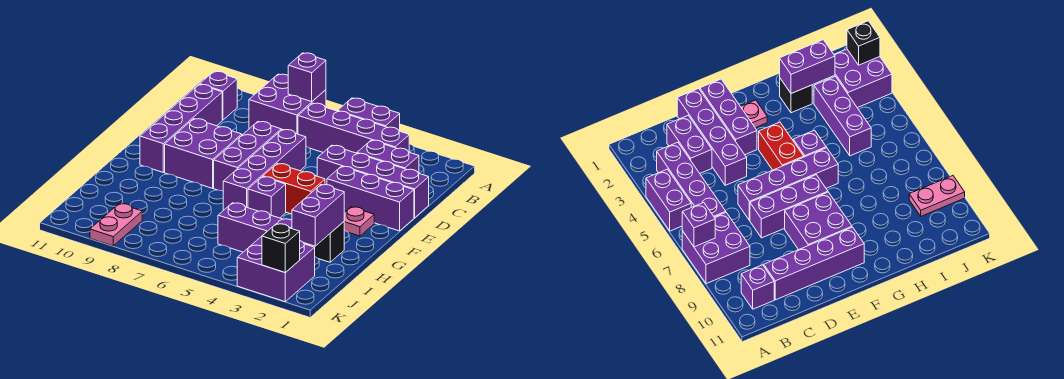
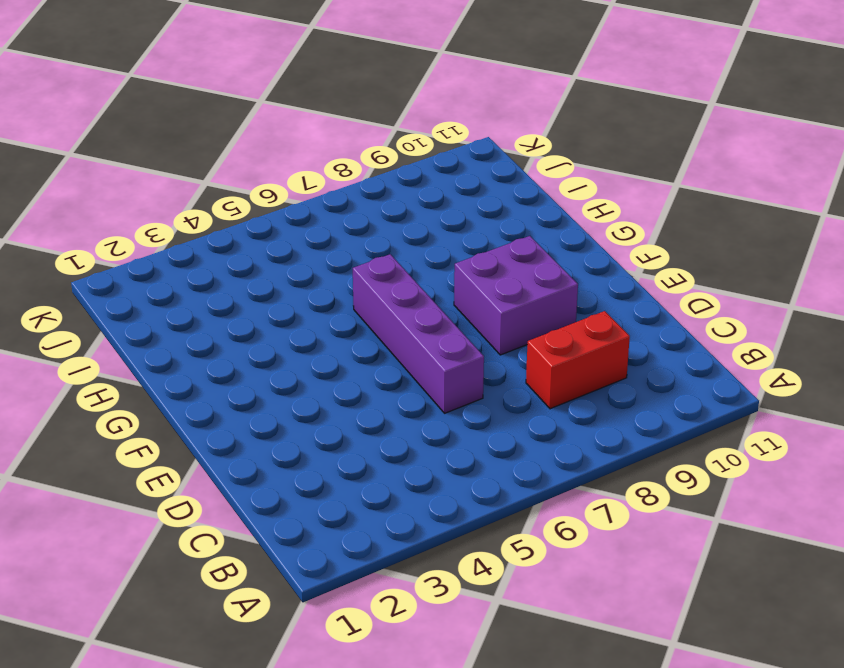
red brick C8:C9 level 1 -> red brick F4:F5 level 1
none -> purple brick A4:A5 level 1
none -> purple brick A7:B8 level 1
none -> purple brick B3:B6 level 1

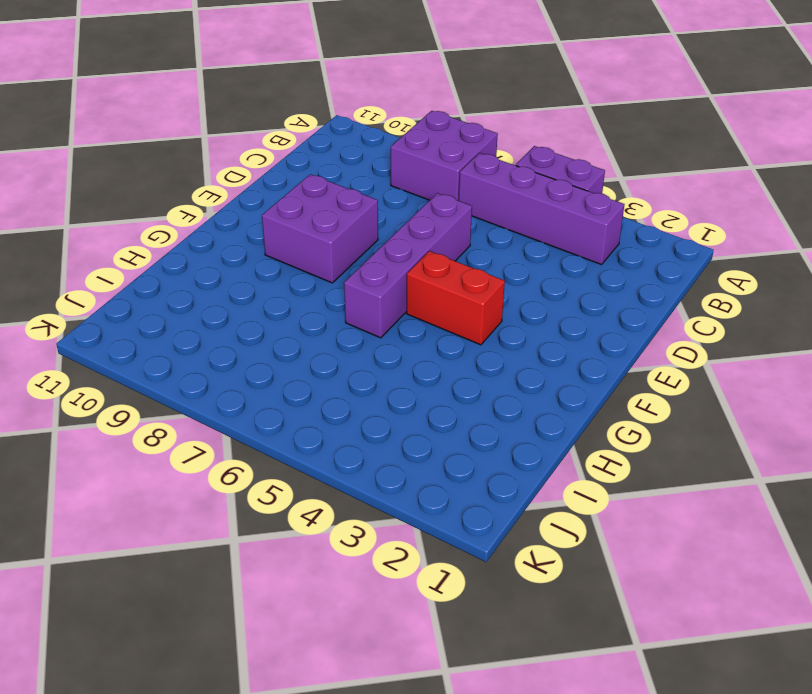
none -> purple brick B10 level 1
none -> purple brick C2:C3 level 1
none -> purple brick C10:F10 level 1

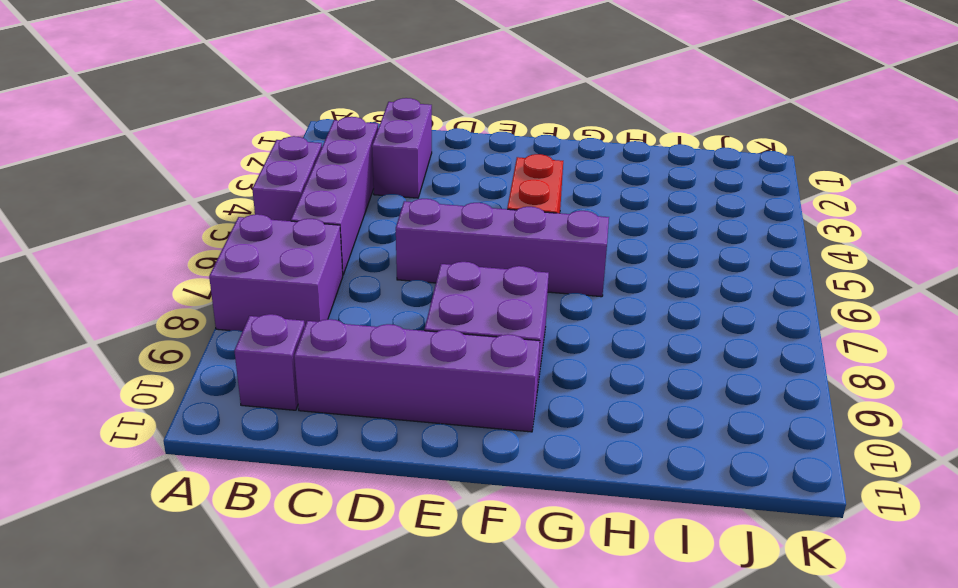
none -> purple brick D1:D4 level 1
none -> purple brick D7:F7 level 1
none -> purple brick E1:E3 level 1

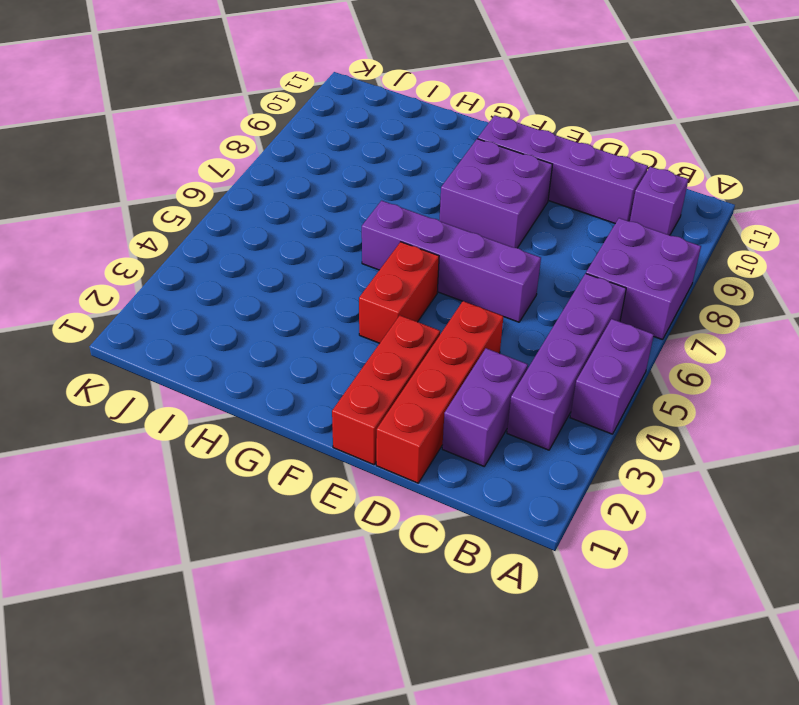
red brick D1:D4 level 1 -> purple brick D1:D4 level 1
red brick E1:E3 level 1 -> purple brick E1:E3 level 1
none -> purple brick D7:F7 level 1
none -> pink plate F2 level 1
none -> purple brick G5 level 1

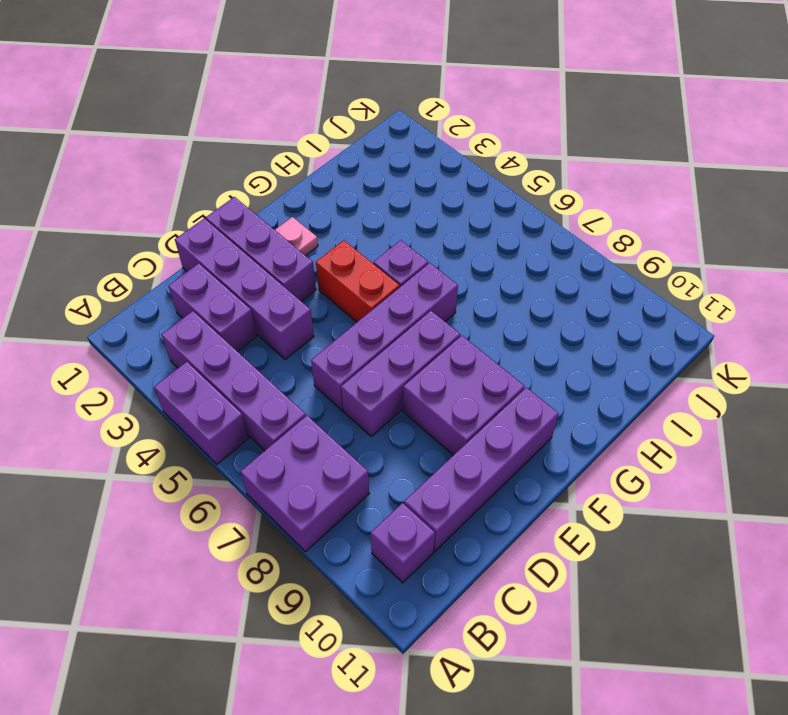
none -> black brick H2 level 1
none -> purple brick I3:I5 level 1
none -> purple brick J2:K3 level 1

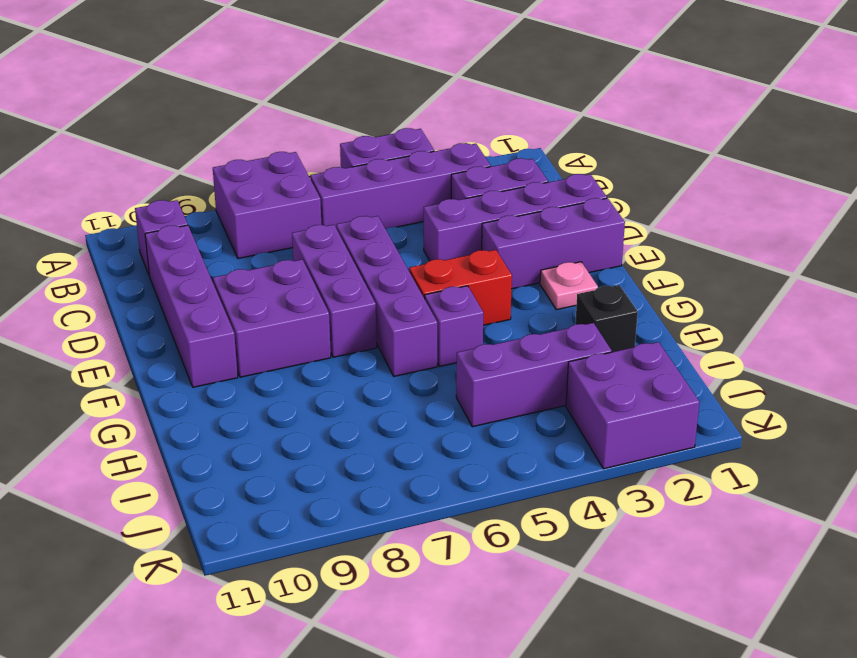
none -> pink plate J9:K9 level 1
none -> purple brick A7 level 2
none -> purple brick H2:I2 level 2

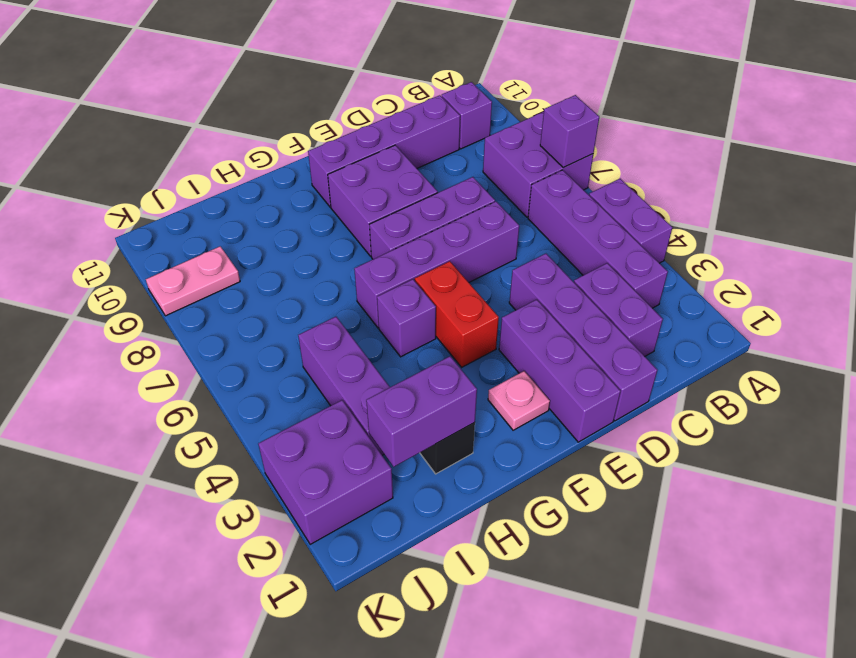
none -> black brick K2 level 2

